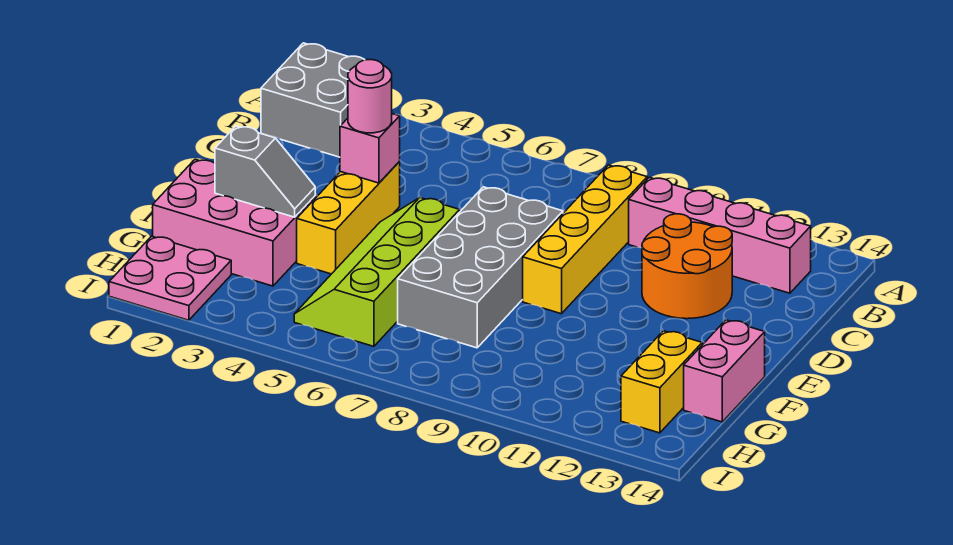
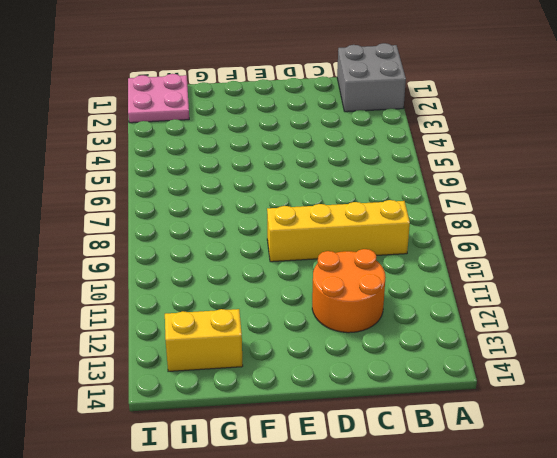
none -> pink brick B10:B13 level 1
none -> yellow brick D4:F4 level 1
none -> grey brick D7:G8 level 1

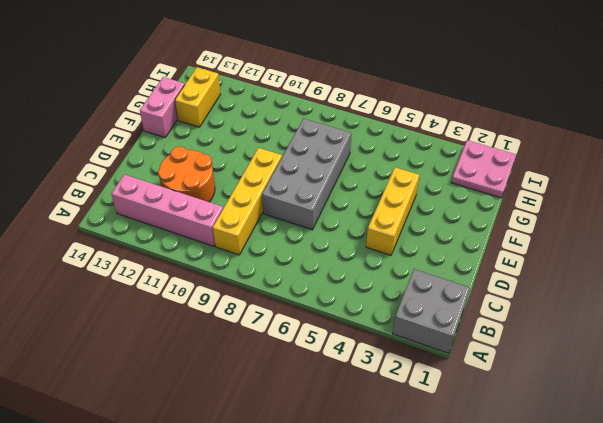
none -> lime slope E5:H6 level 1 top 6
none -> pink brick F1:G3 level 1
none -> pink brick D4 level 2

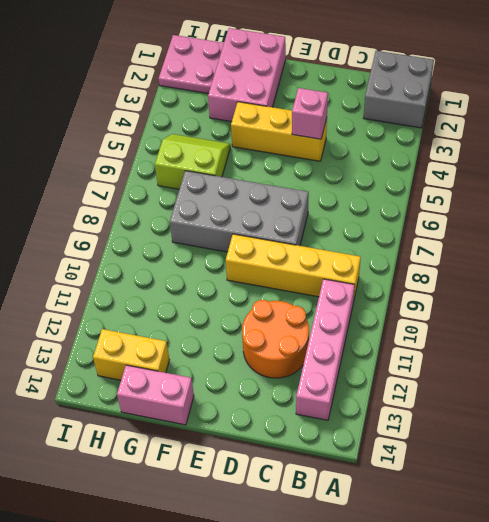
lime slope G5:H6 level 1 top 6 -> lime slope E5:H6 level 1 top 6
none -> grey slope F2:F3 level 2 top 2
none -> pink round brick D4 level 3

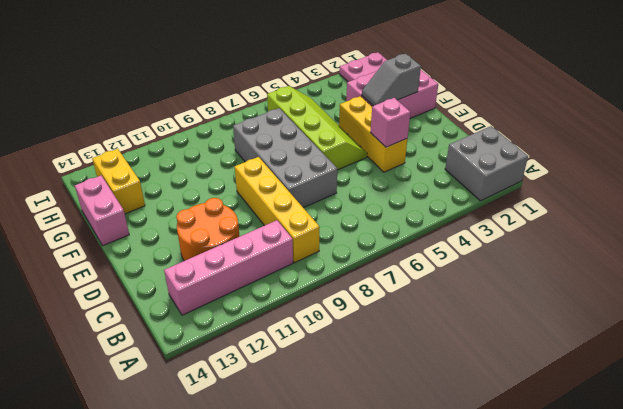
none -> pink round brick D4 level 3

